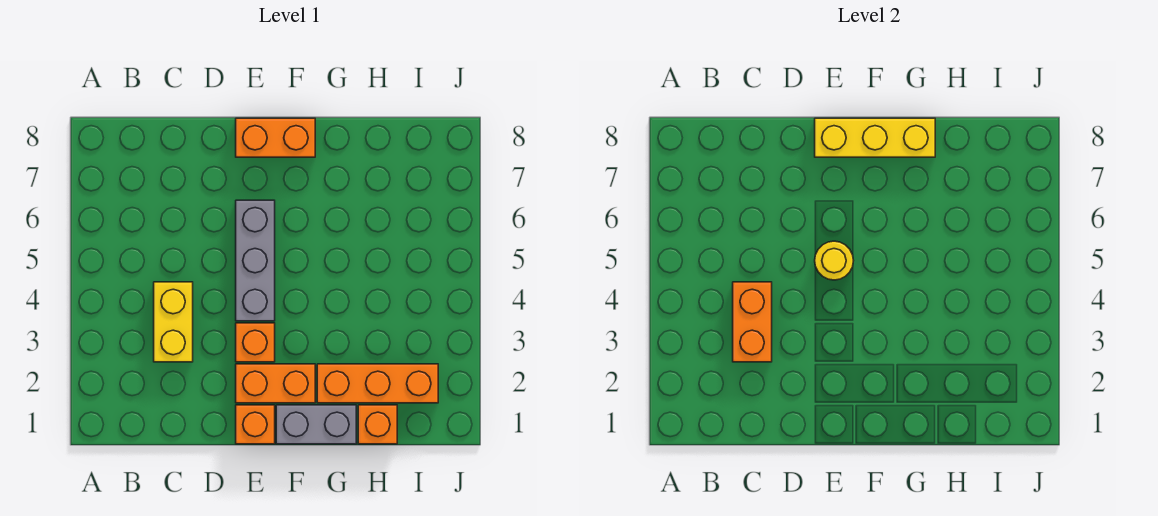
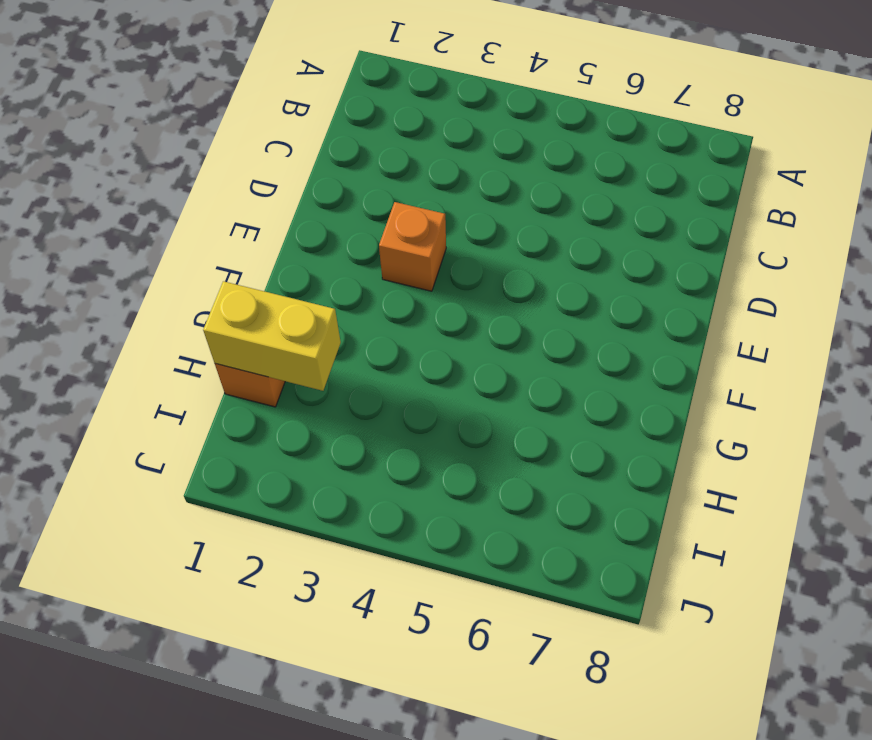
yellow brick H1:H2 level 2 -> yellow brick C3:C4 level 1
none -> orange brick E1 level 1
none -> orange brick E2:F2 level 1
none -> grey brick E4:E6 level 1

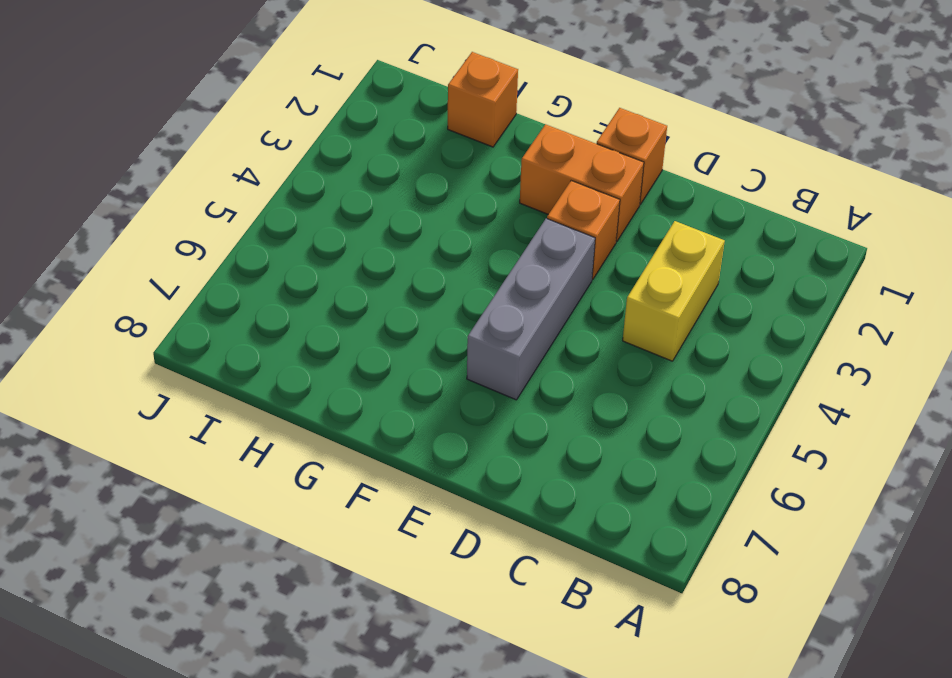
none -> orange brick E8:F8 level 1
none -> grey brick F1:G1 level 1
none -> orange brick G2:I2 level 1

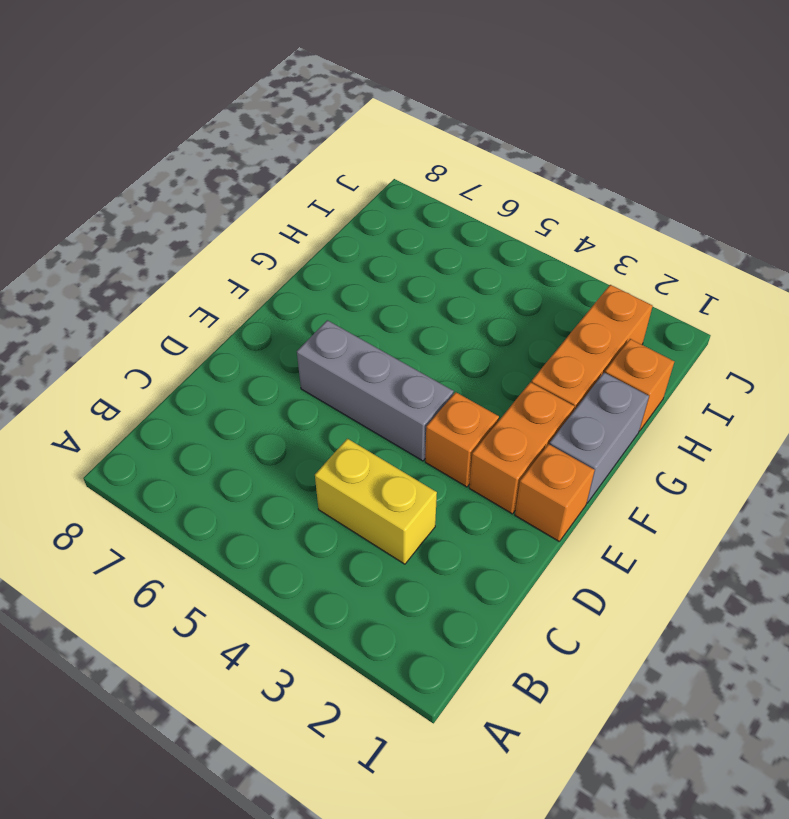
none -> orange brick E8:F8 level 1
none -> orange brick C3:C4 level 2
none -> yellow round brick E5 level 2

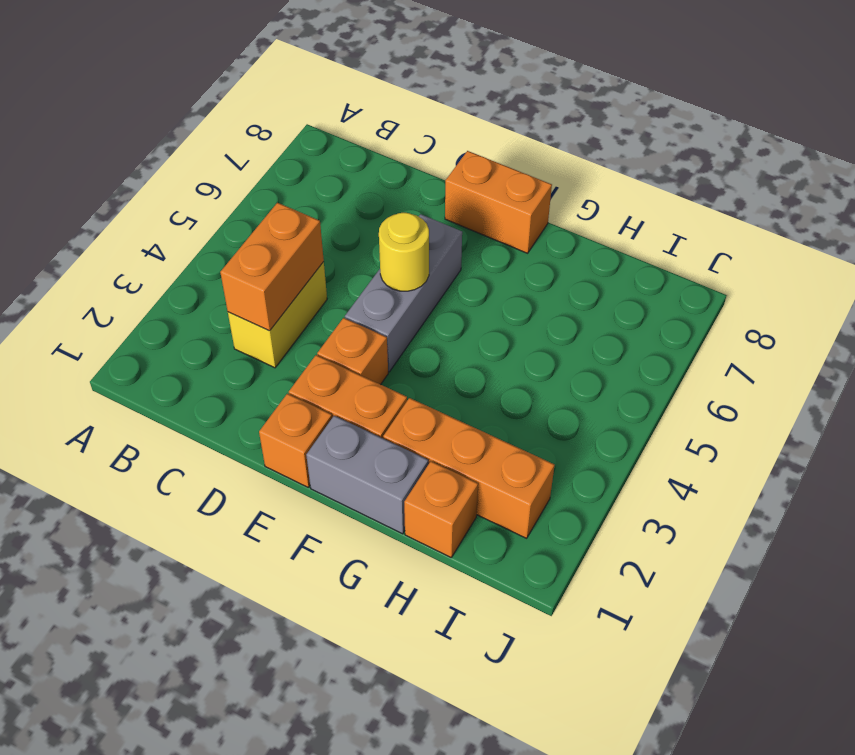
none -> yellow brick E8:G8 level 2

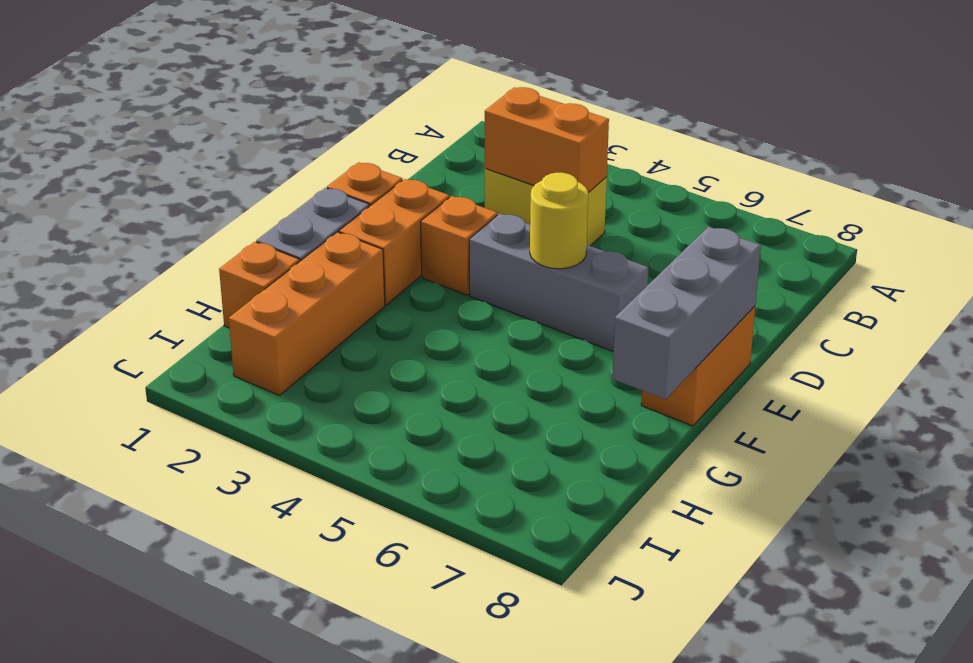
grey brick E8:G8 level 2 -> yellow brick E8:G8 level 2

